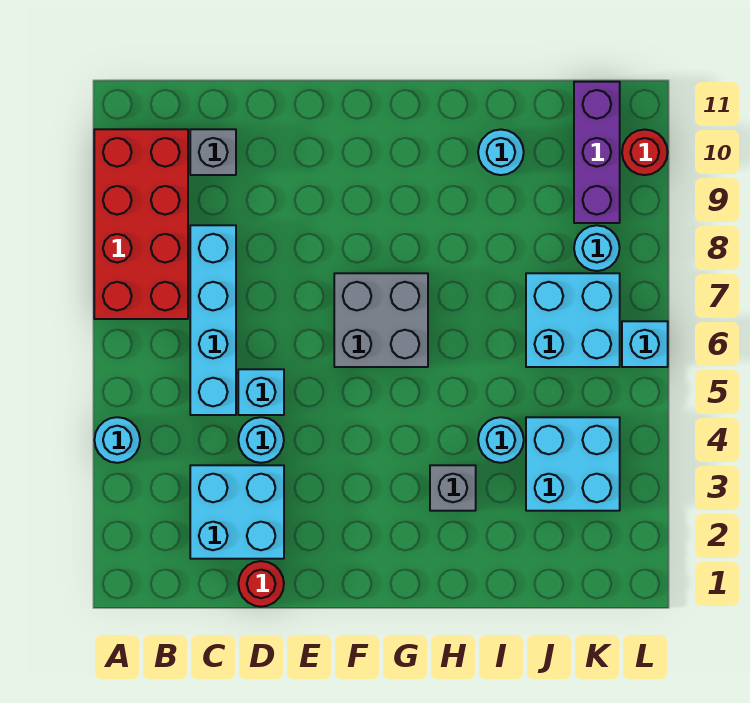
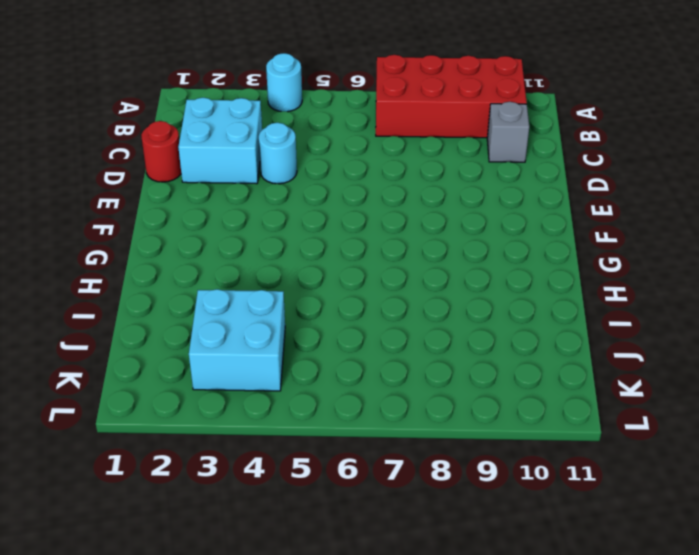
none -> cyan brick C5:C8 level 1
none -> cyan brick D5 level 1
none -> grey brick F6:G7 level 1

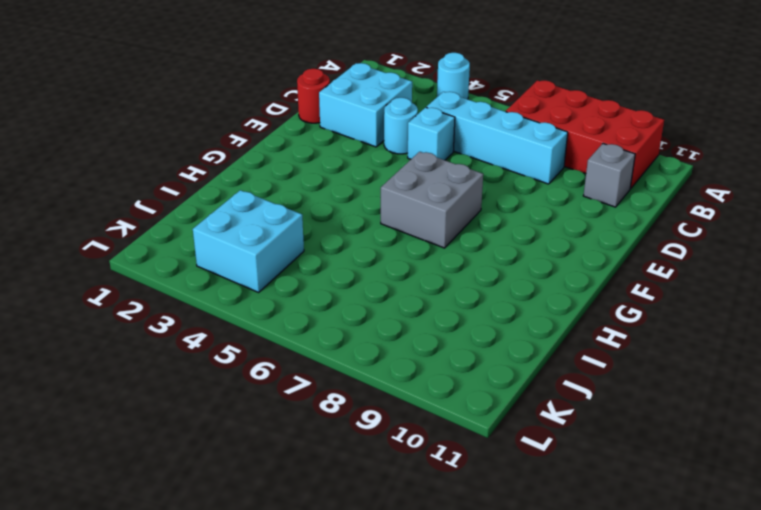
none -> grey brick H3 level 1
none -> cyan round brick I4 level 1
none -> cyan round brick I10 level 1

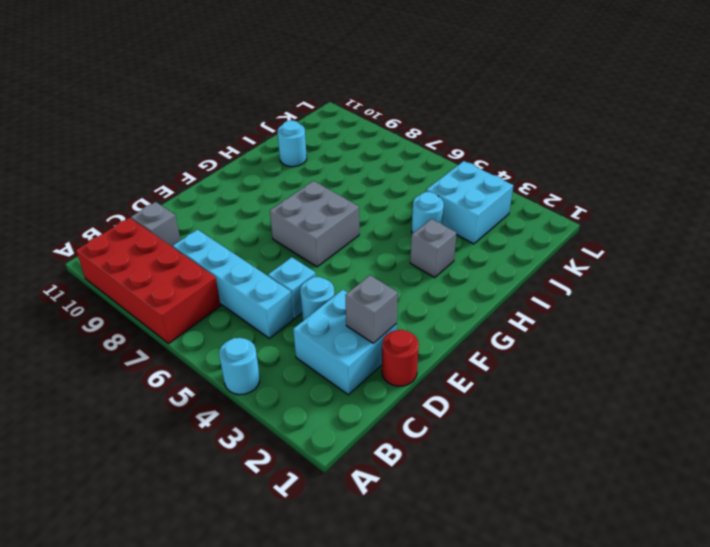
grey brick D2 level 2 -> none
none -> cyan brick J6:K7 level 1
none -> cyan round brick K8 level 1
none -> purple brick K9:K11 level 1

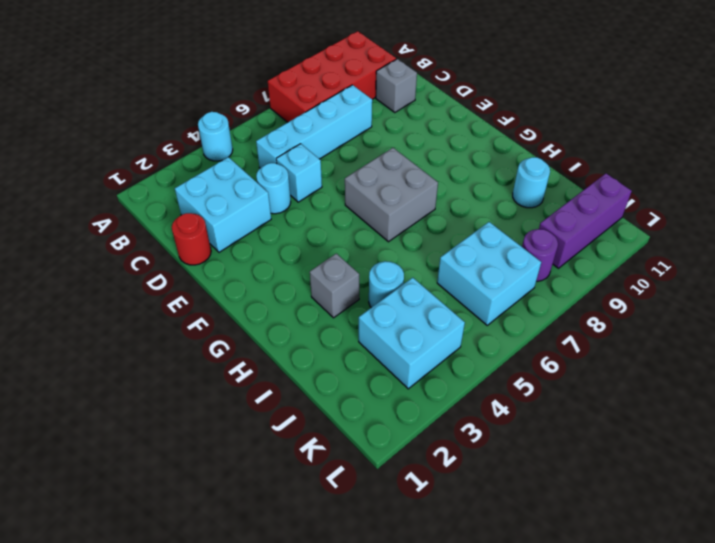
purple round brick K8 level 1 -> cyan round brick K8 level 1
none -> cyan brick L6 level 1
none -> red round brick L10 level 1

